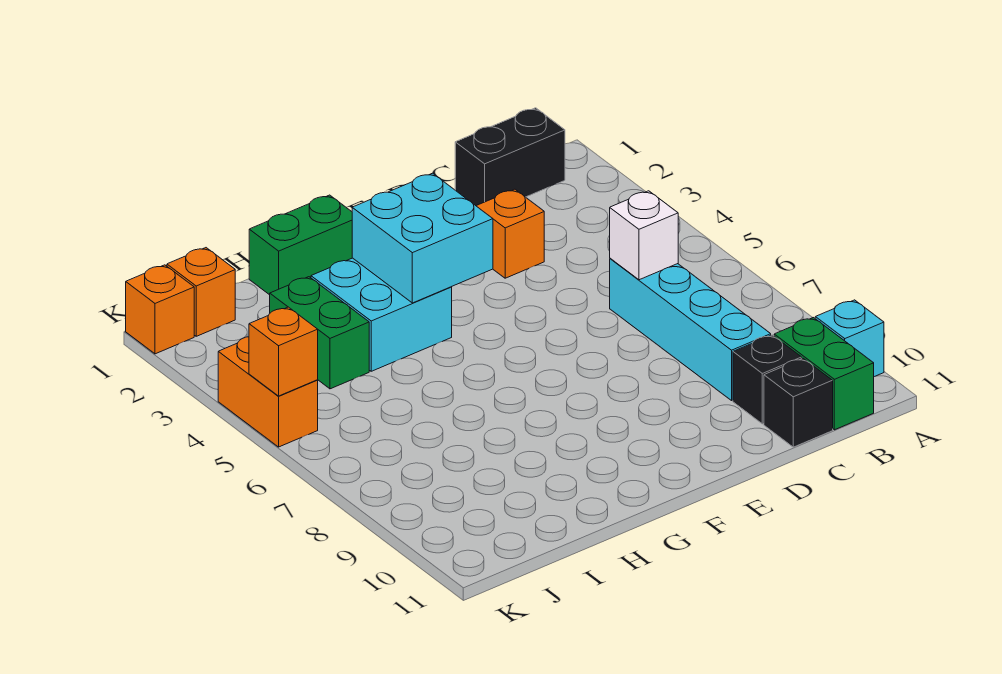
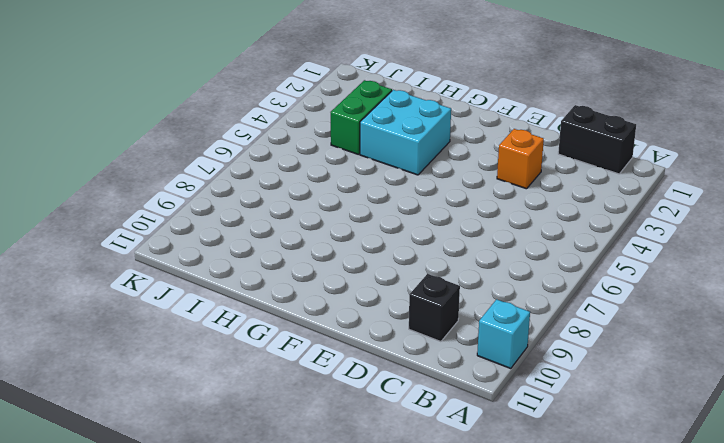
none -> green brick B10:B11 level 1
none -> cyan brick C6:C9 level 1
none -> black brick C11 level 1

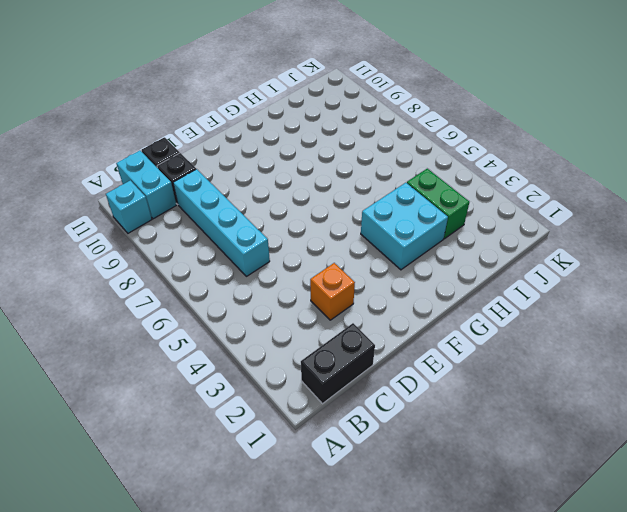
cyan brick B10:B11 level 1 -> green brick B10:B11 level 1
none -> green brick G1:H1 level 1
none -> orange brick J1 level 1
none -> orange brick K1 level 1

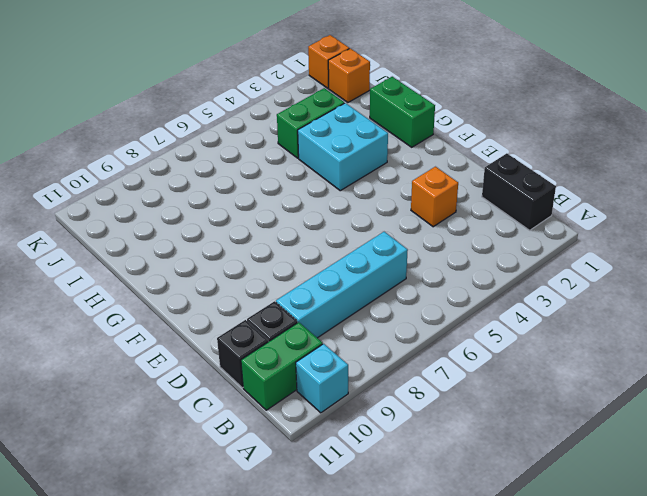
none -> orange brick K4:K5 level 1
none -> white brick C6 level 2
none -> cyan brick F3:G4 level 2

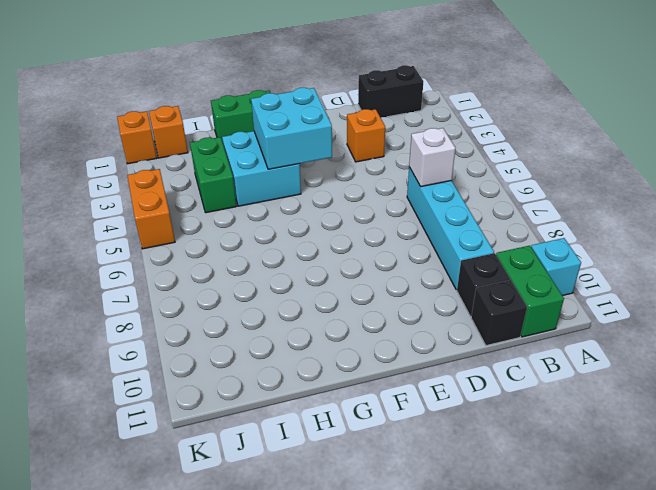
none -> orange brick K5 level 2

